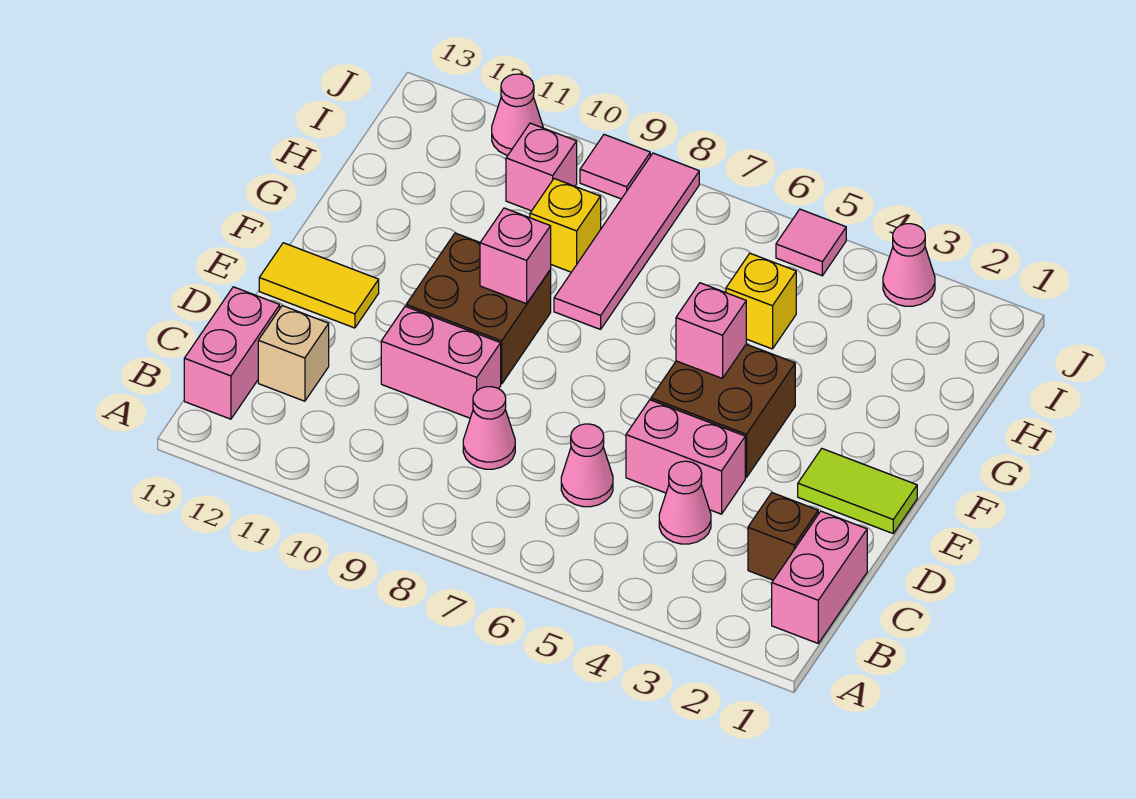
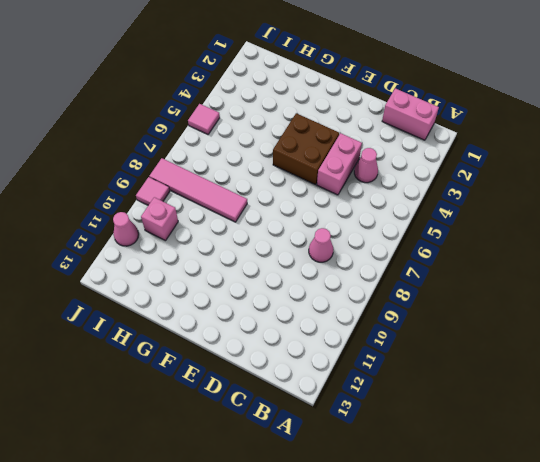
none -> pink brick B13:C13 level 1
none -> brown brick C2 level 1
none -> pink cone C6 level 1

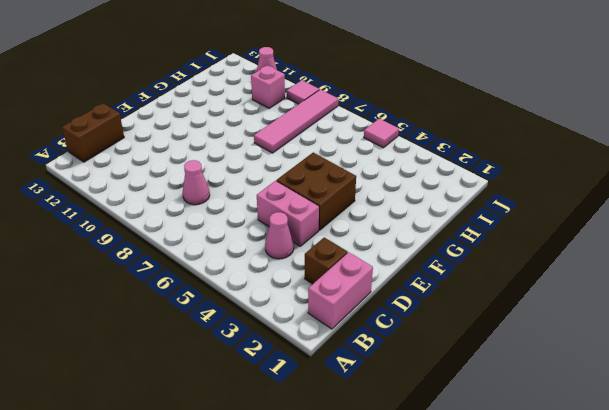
brown brick B13:C13 level 1 -> pink brick B13:C13 level 1
none -> pink cone C6 level 1
none -> tan brick C12 level 1
none -> pink brick D9:D10 level 1

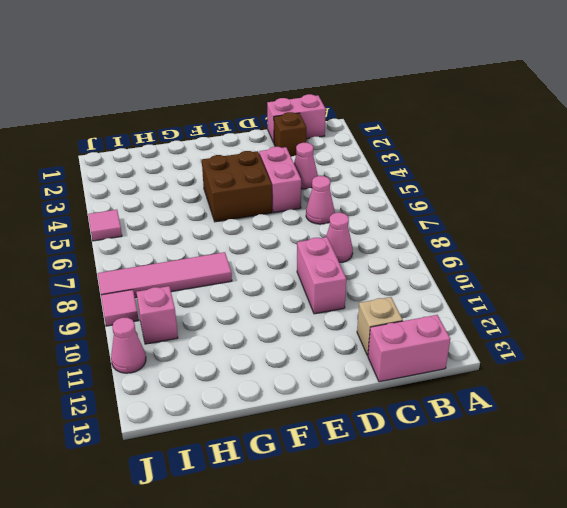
none -> lime tile E1:E2 level 1
none -> brown brick E9:F10 level 1
none -> yellow tile E12:E13 level 1

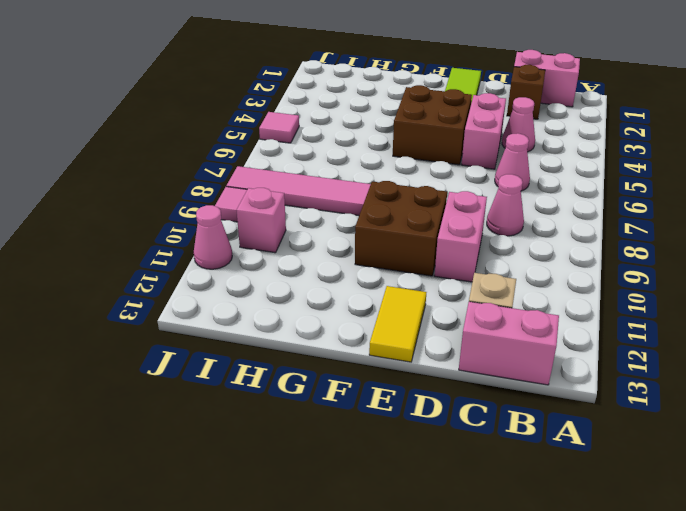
none -> yellow brick H5 level 1
none -> yellow brick H9 level 1
none -> pink cone J3 level 1

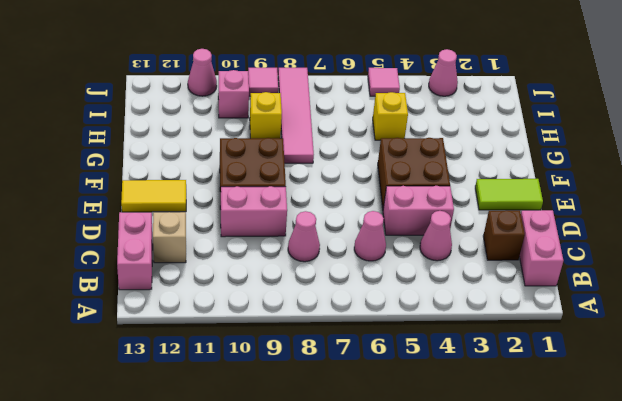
none -> pink brick F5 level 2
none -> pink brick F9 level 2

